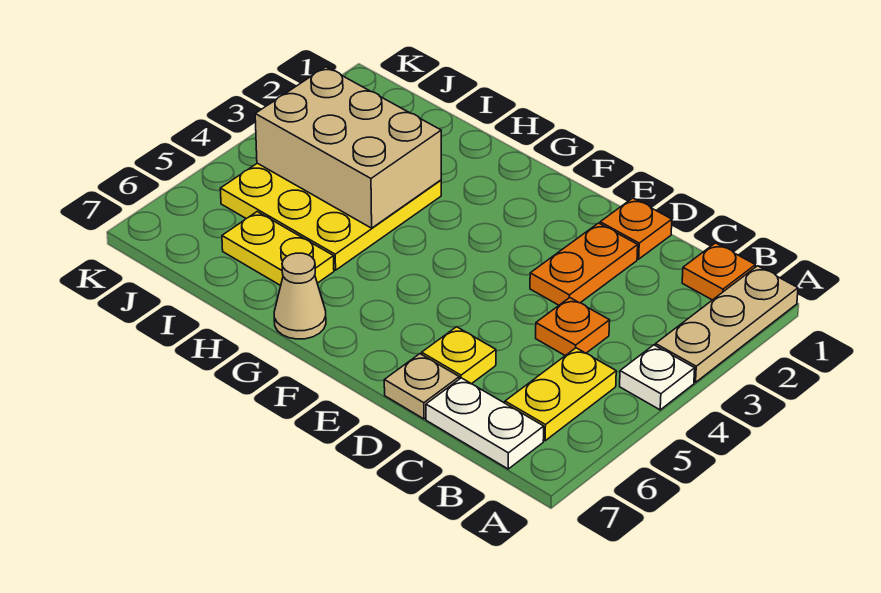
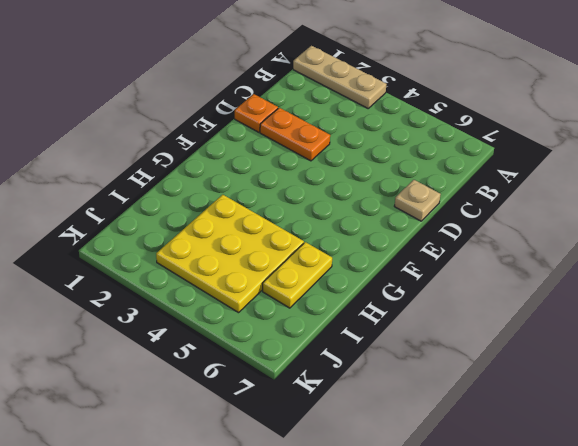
none -> white plate A4 level 1
none -> orange plate B1 level 1
none -> yellow plate B5:B6 level 1

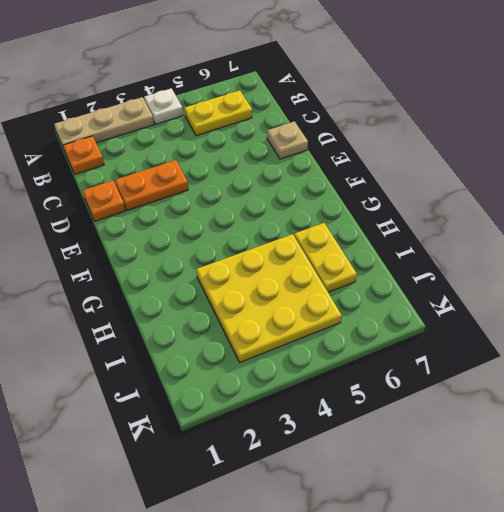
none -> white plate B7:C7 level 1
none -> orange plate C4 level 1
none -> yellow plate D6 level 1

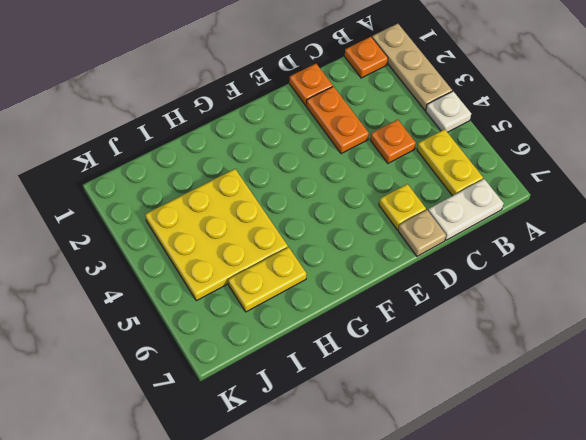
none -> tan cone G7 level 1
none -> tan brick H3:J4 level 2

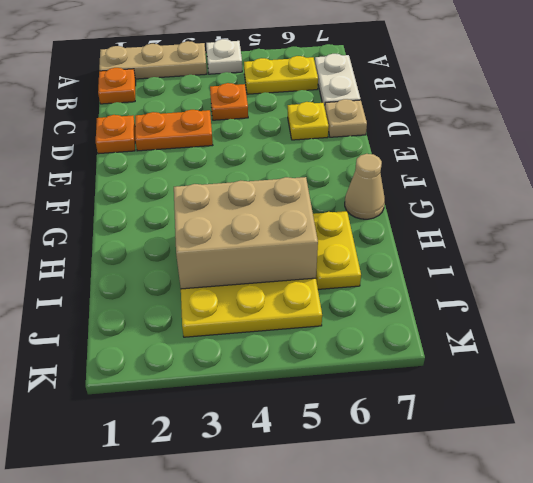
tan brick H3:I5 level 2 -> tan brick H3:J4 level 2

